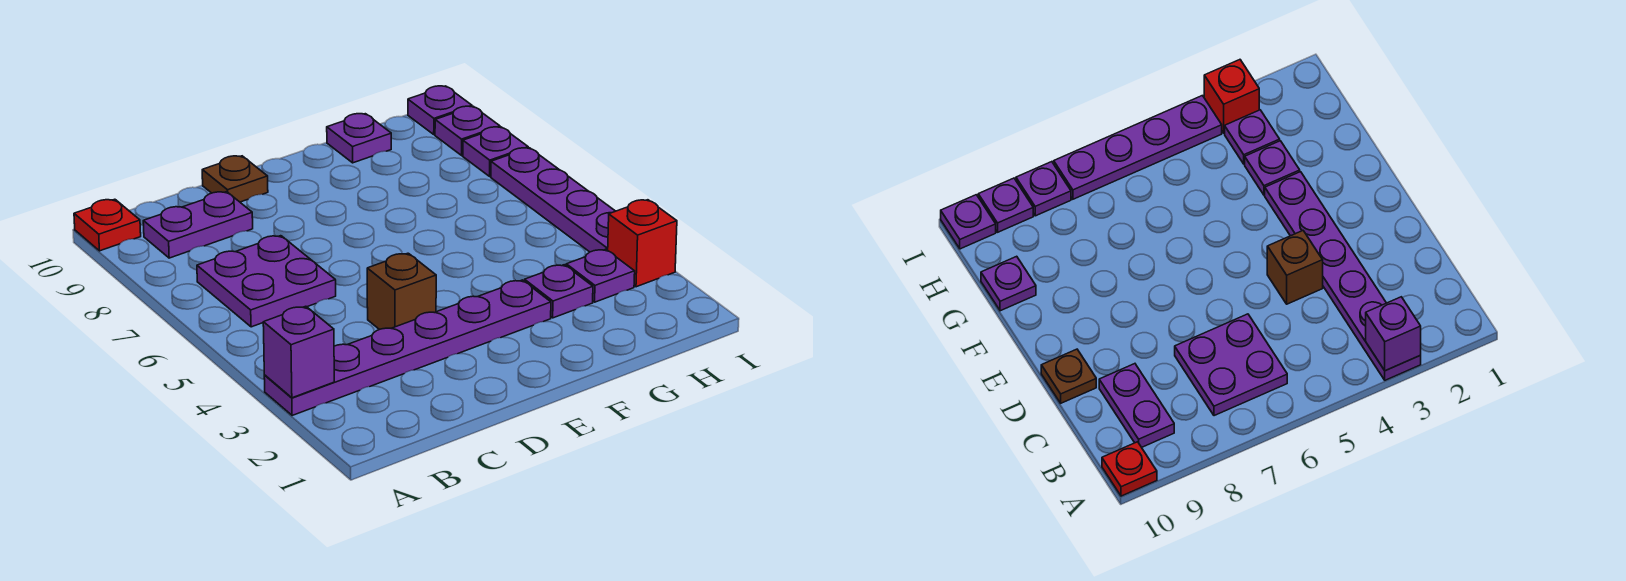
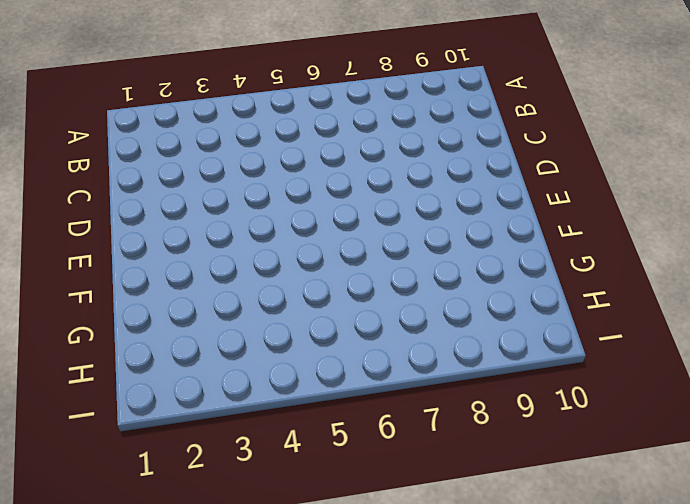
none -> purple plate A3:F3 level 1
none -> red plate A10 level 1
none -> purple plate B6:C7 level 1

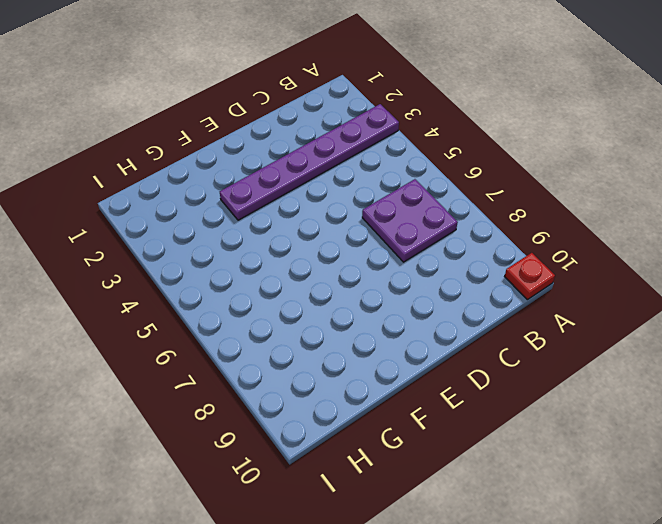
none -> purple plate B9:C9 level 1
none -> brown brick D4 level 1
none -> brown plate D10 level 1

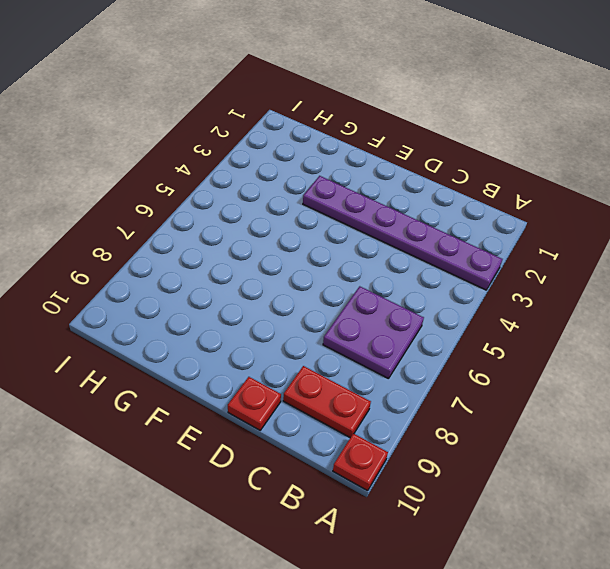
red plate B9:C9 level 1 -> purple plate B9:C9 level 1
red plate D10 level 1 -> brown plate D10 level 1
none -> brown brick D4 level 1
none -> purple plate G3 level 1
none -> purple plate G10 level 1

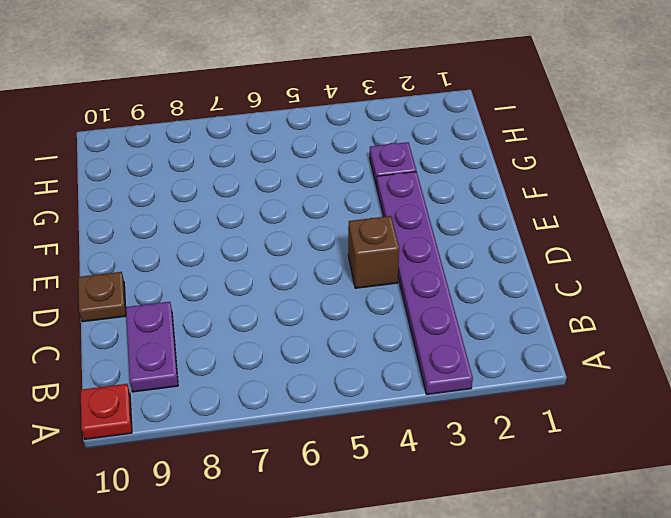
none -> purple plate B6:C7 level 1
none -> purple plate G10 level 1
none -> purple plate H3 level 1

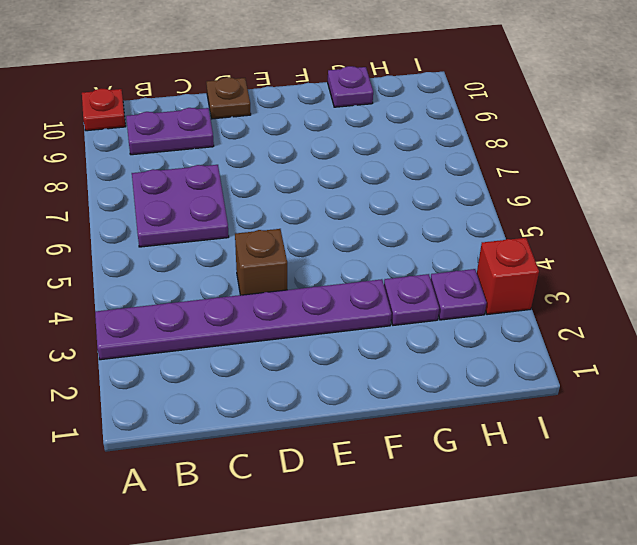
none -> purple plate I4:I7 level 1
none -> purple plate I8 level 1
none -> purple plate I9 level 1

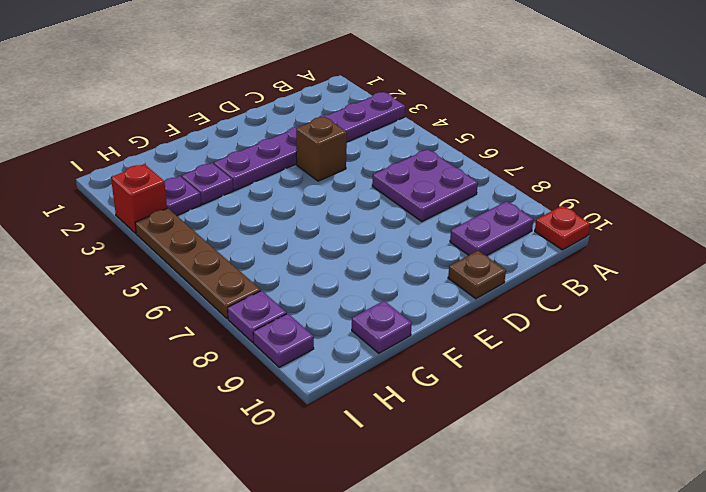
brown plate I4:I7 level 1 -> purple plate I4:I7 level 1
none -> purple plate I10 level 1
none -> purple brick A3 level 2

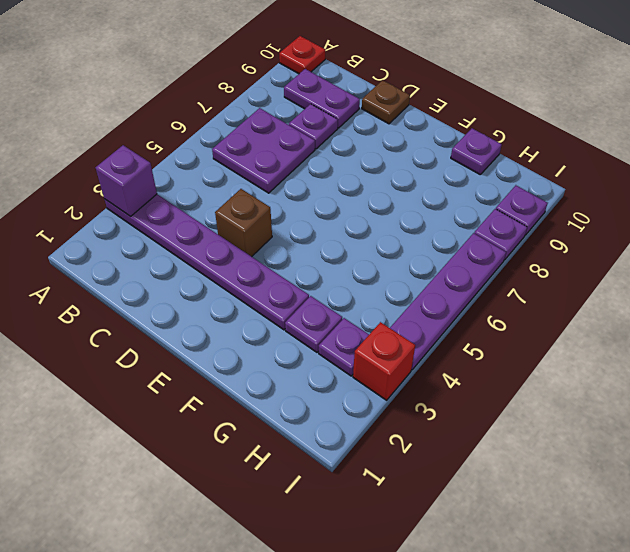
purple plate C8 level 1 -> purple plate I10 level 1

